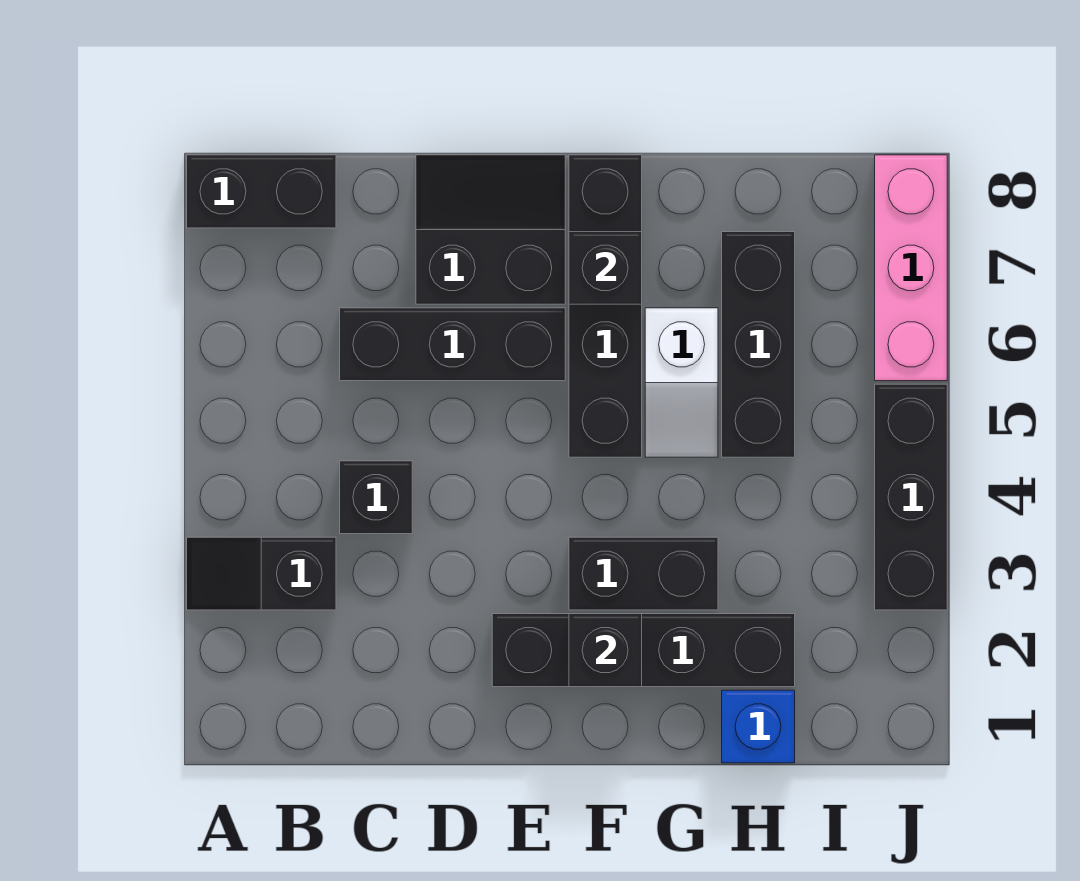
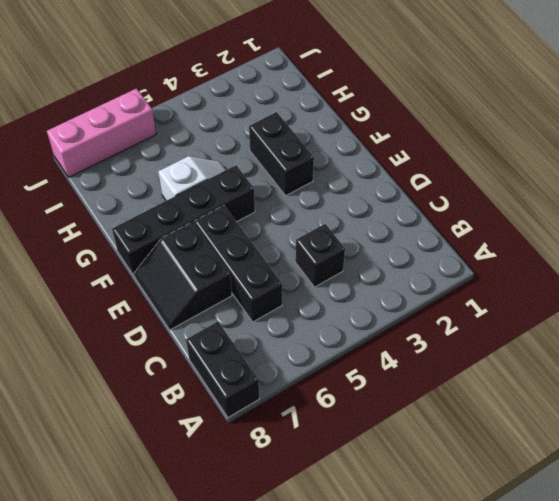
none -> black slope A3:B3 level 1 top B
none -> black brick E2:H2 level 1
none -> blue brick H1 level 1

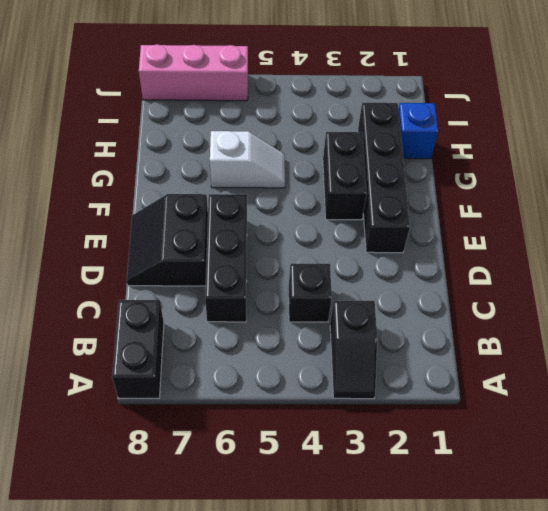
none -> black brick F5:F8 level 1
none -> black brick H5:H7 level 1
none -> black brick J3:J5 level 1

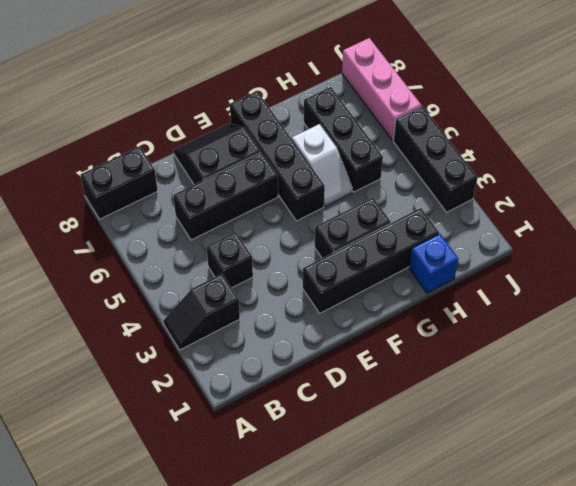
none -> black brick F2 level 2
none -> black brick F7 level 2

